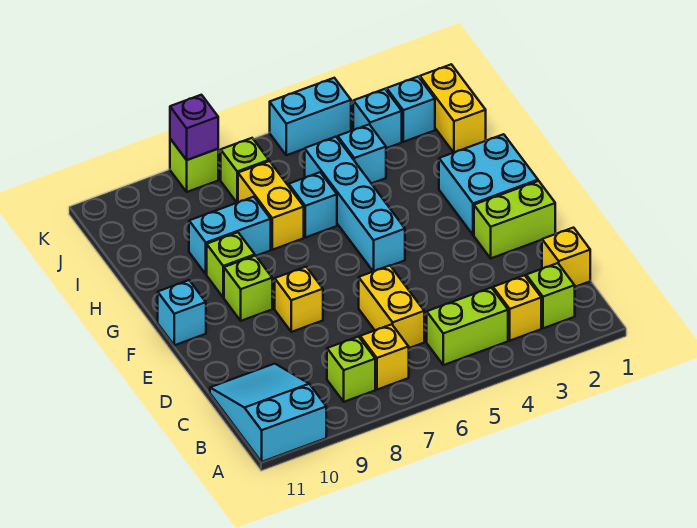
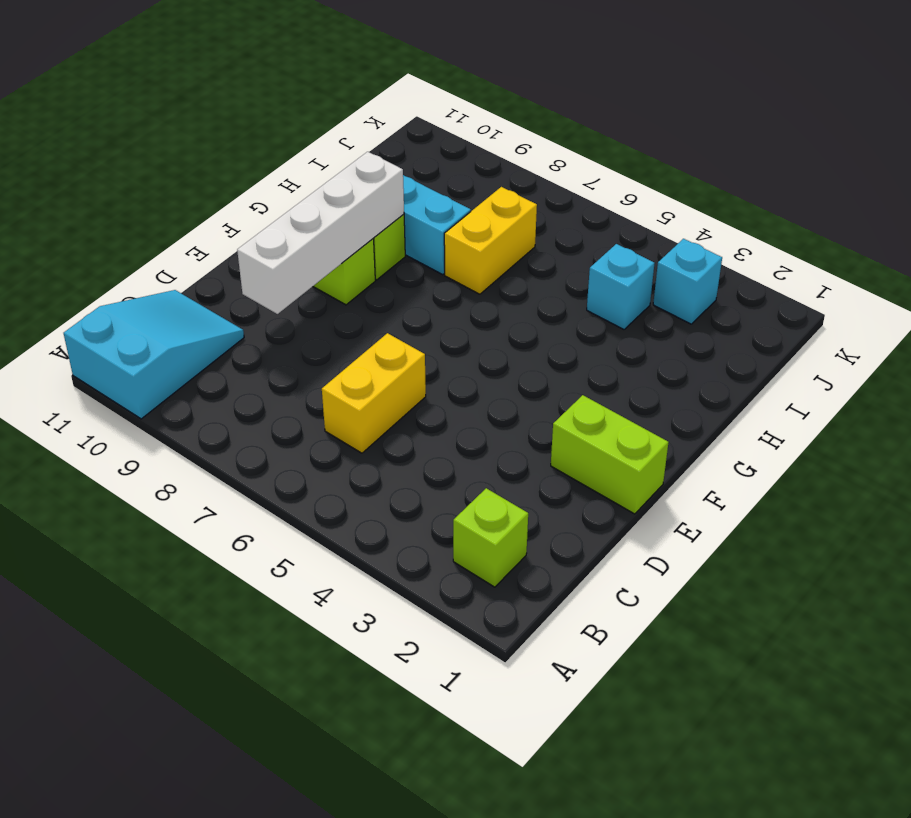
white brick D9:G9 level 2 -> none
none -> yellow brick B3 level 1
none -> lime brick B4:B5 level 1
none -> yellow brick B7 level 1

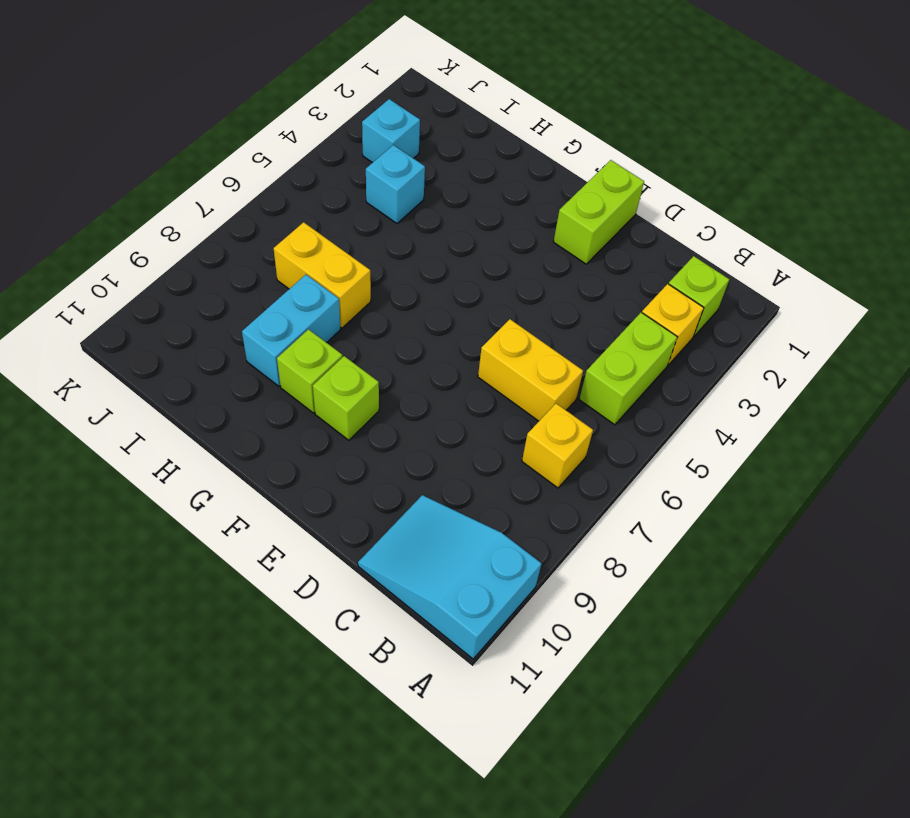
none -> lime brick B8 level 1
none -> yellow brick C1 level 1
none -> yellow brick E8 level 1

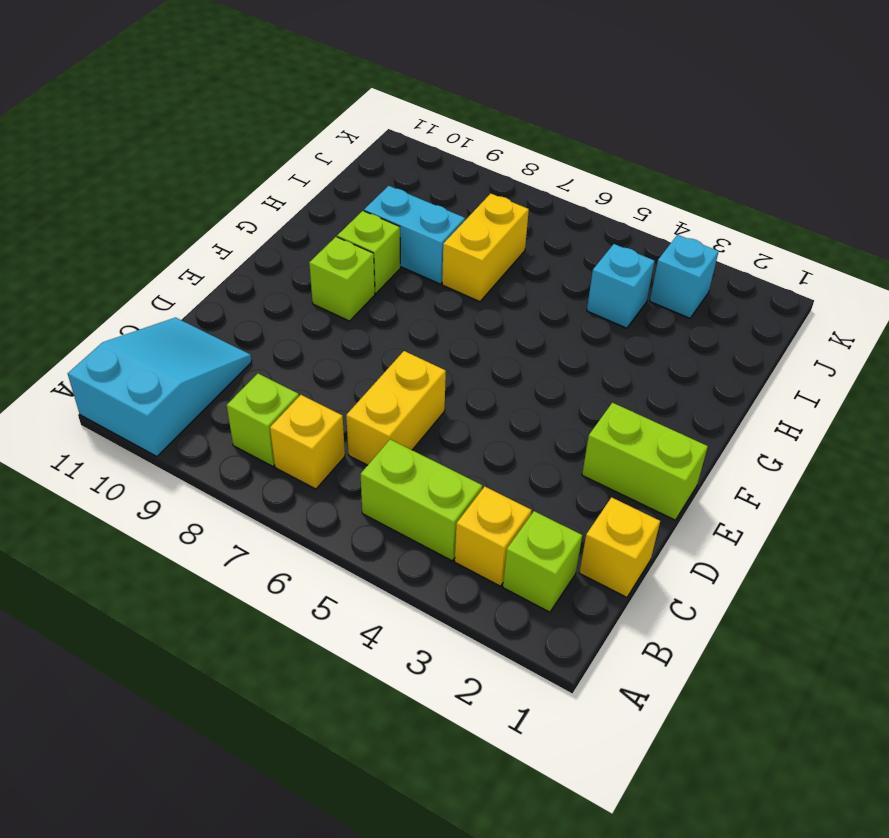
none -> yellow brick E8 level 1
none -> cyan brick F1:G2 level 1
none -> cyan brick F5:I5 level 1

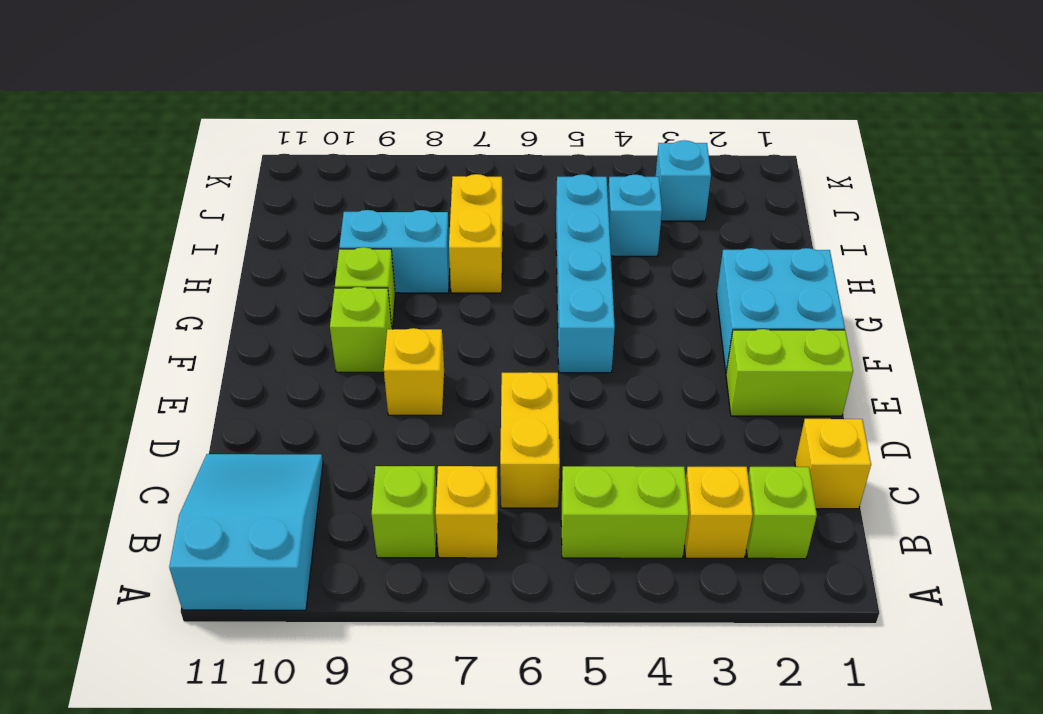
none -> cyan brick F11 level 1
none -> cyan brick H6 level 1
none -> yellow brick I1:J1 level 1

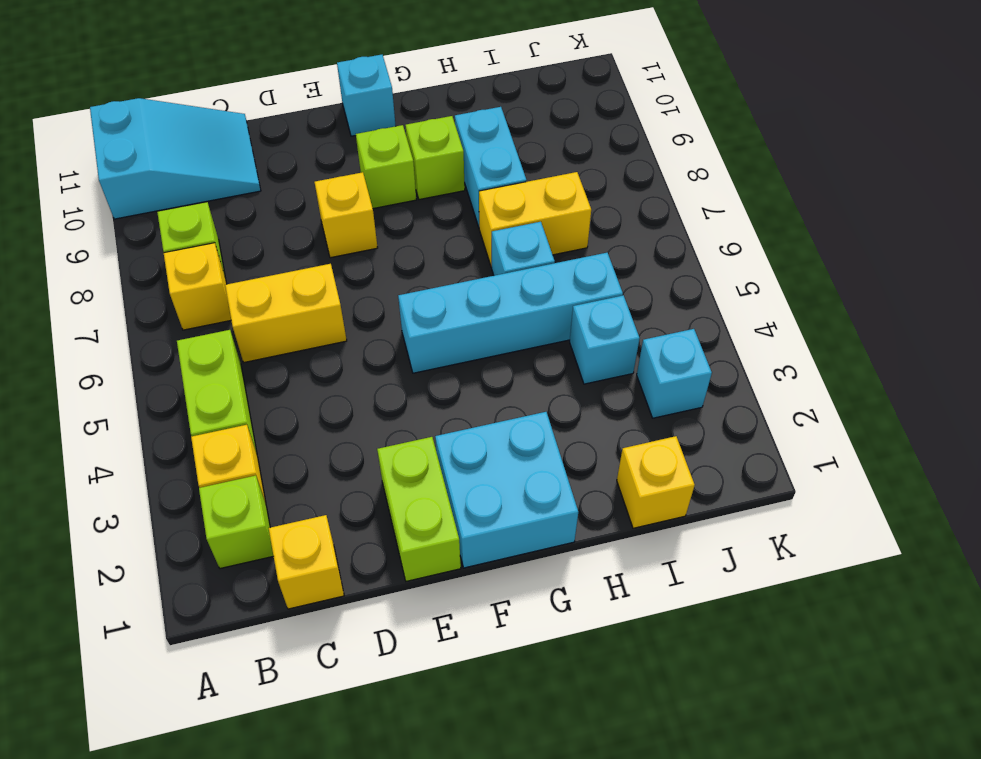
yellow brick I1 level 1 -> yellow brick I1:J1 level 1
none -> cyan brick J2 level 1
none -> lime brick J7 level 1
none -> cyan brick K4:K5 level 1

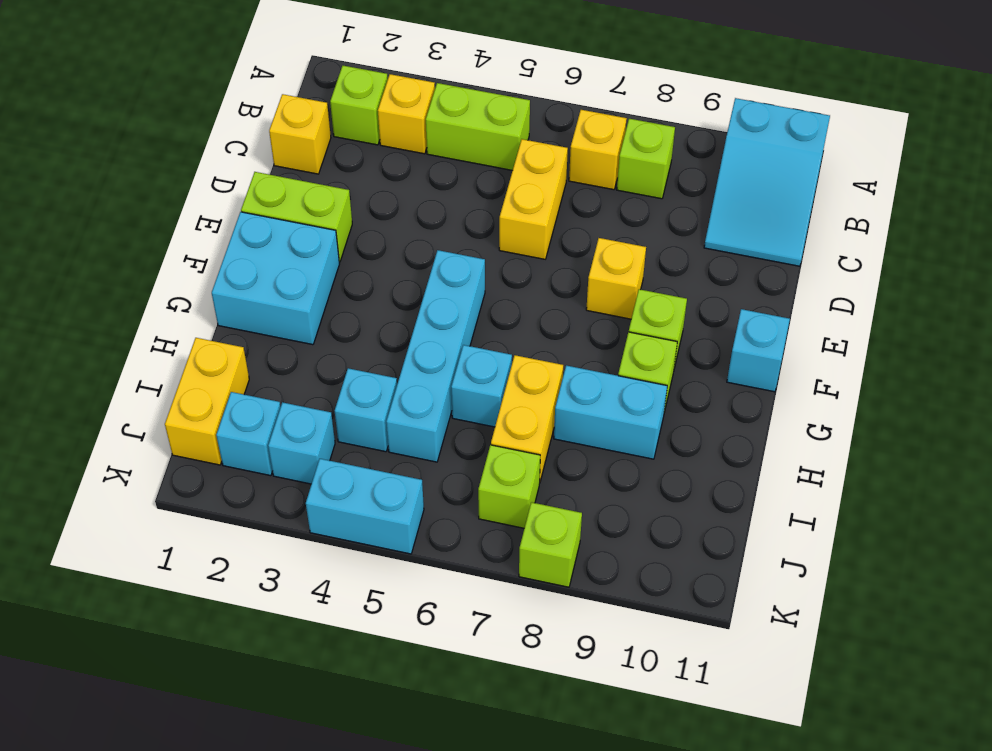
none -> purple brick K8 level 2

